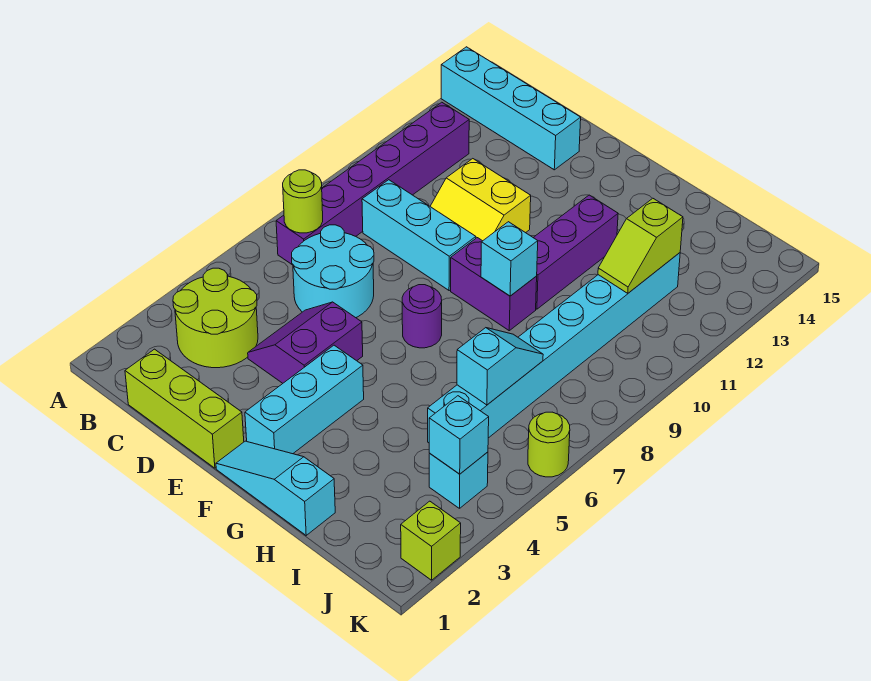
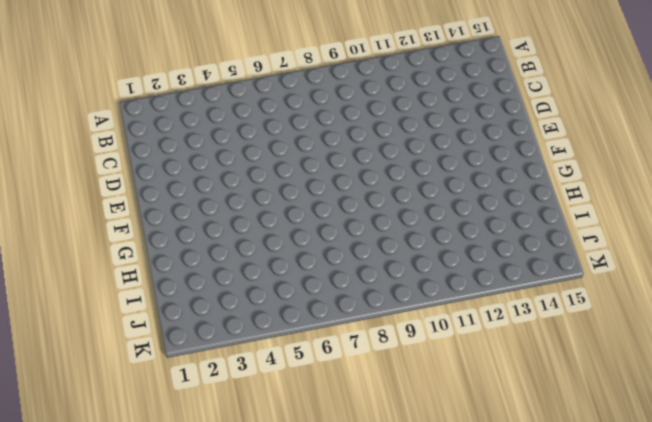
none -> cyan brick A14:D14 level 1
none -> lime round brick B3:C4 level 1
none -> purple brick B7:B12 level 1

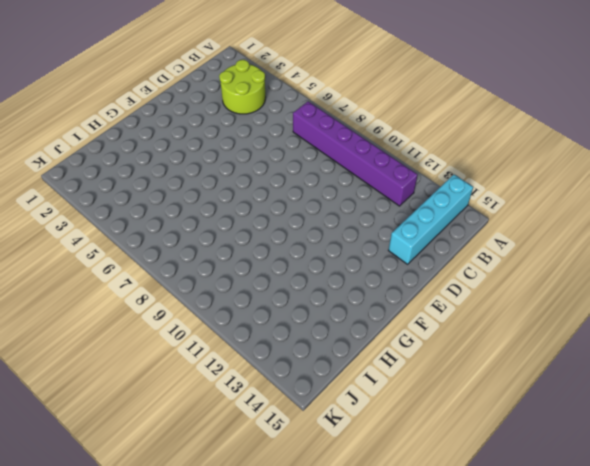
none -> lime brick C1:E1 level 1
none -> cyan round brick C6:D7 level 1
none -> cyan brick C9:E9 level 1

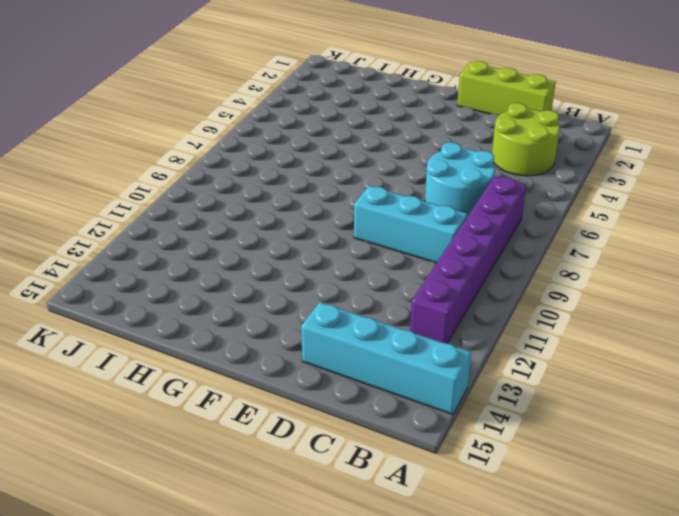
none -> purple slope D4:E5 level 1 top E
none -> yellow slope D10:E11 level 1 top 11
none -> cyan slope F1:H1 level 1 top H

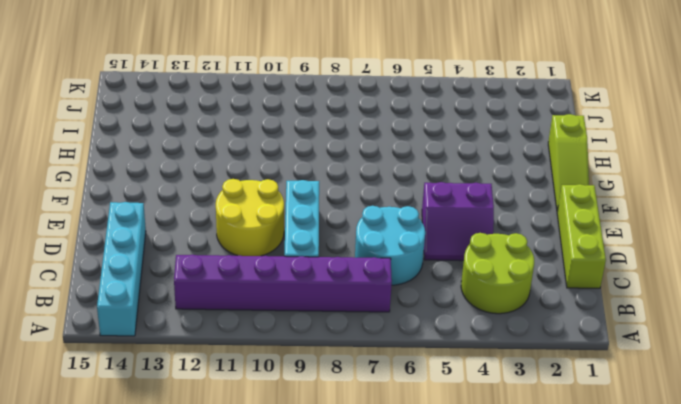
yellow round brick D10:E11 level 1 -> yellow slope D10:E11 level 1 top 11
lime slope F1:H1 level 1 top H -> cyan slope F1:H1 level 1 top H
none -> cyan brick F2:F4 level 1
none -> purple round brick F7 level 1
none -> purple brick F9:G9 level 1

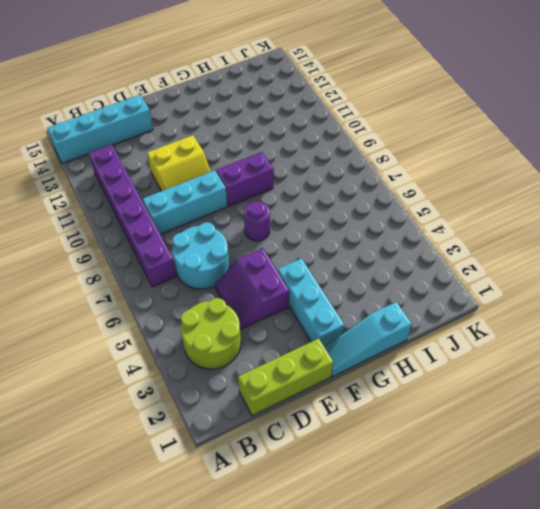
none -> purple brick G10:G12 level 1
none -> cyan brick I5:I12 level 1
none -> cyan brick J4 level 1

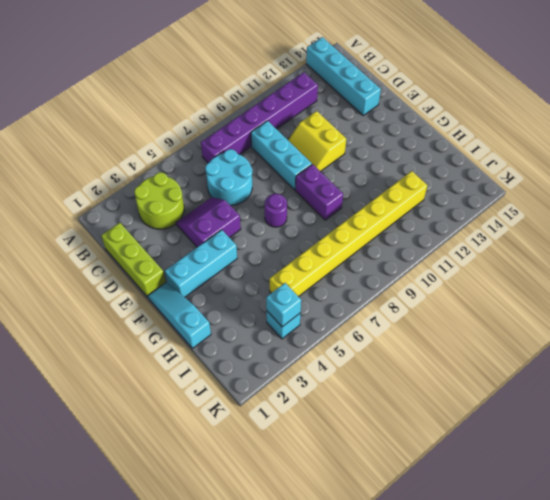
yellow brick I5:I12 level 1 -> cyan brick I5:I12 level 1
none -> purple brick G10:G12 level 1
none -> lime brick K2 level 1
none -> lime round brick K6 level 1

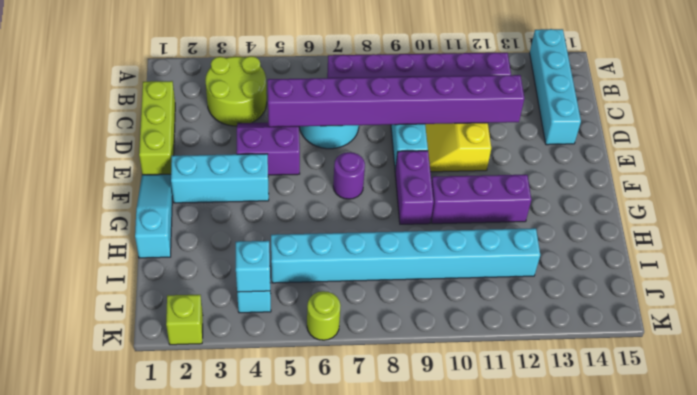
purple brick D5:D12 level 2 -> none
none -> lime round brick B7 level 2
none -> cyan brick G9 level 2
none -> cyan slope I6:I7 level 2 top 6

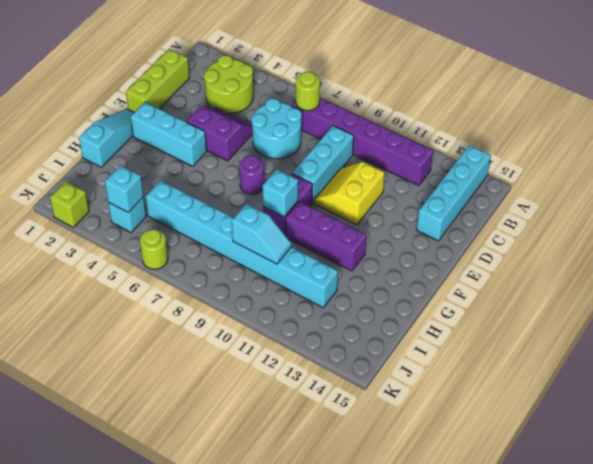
cyan slope I9:I10 level 2 top 9 -> cyan slope I6:I7 level 2 top 6
none -> lime slope I11:I12 level 2 top 12

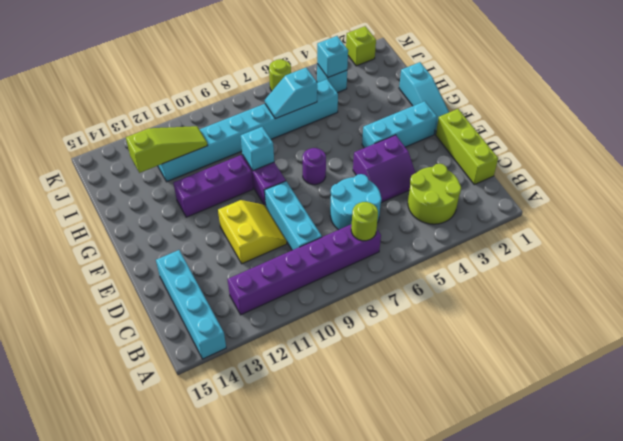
lime slope I11:I13 level 2 top 13 -> lime slope I11:I12 level 2 top 12

